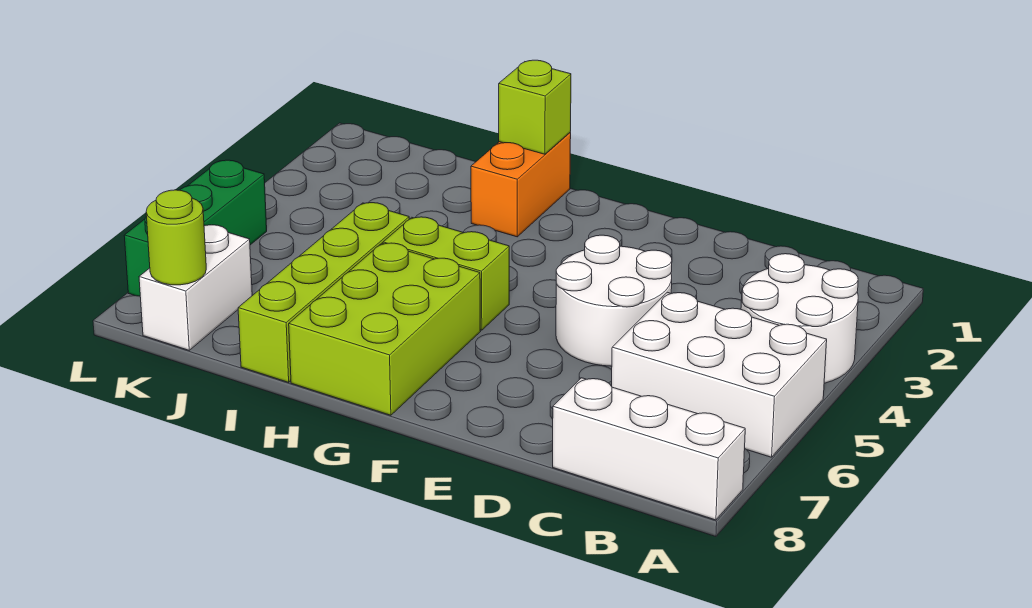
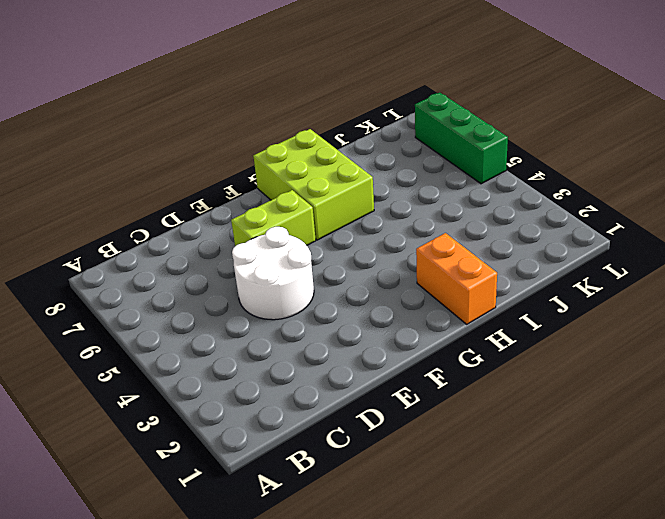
lime brick E6:F6 level 1 -> lime brick G5:H5 level 1
none -> white round brick A3:B4 level 1
none -> white brick A5:C6 level 1
none -> white brick A8:C8 level 1

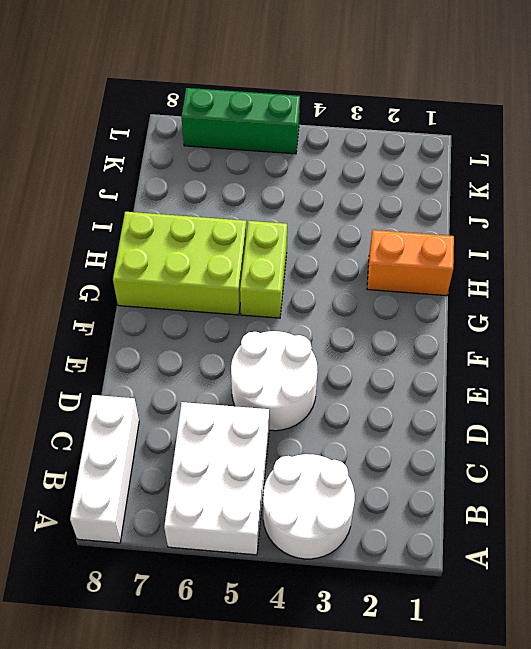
none -> lime brick I5:I8 level 1
none -> white brick K7:K8 level 1
none -> lime brick H1 level 2

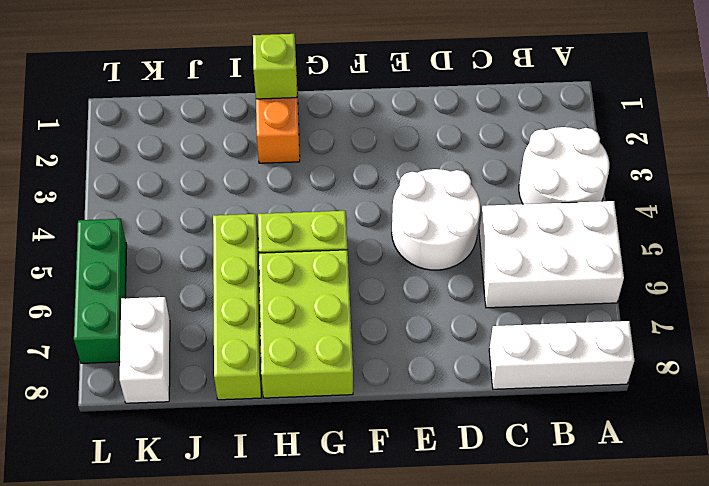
none -> lime round brick K8 level 2

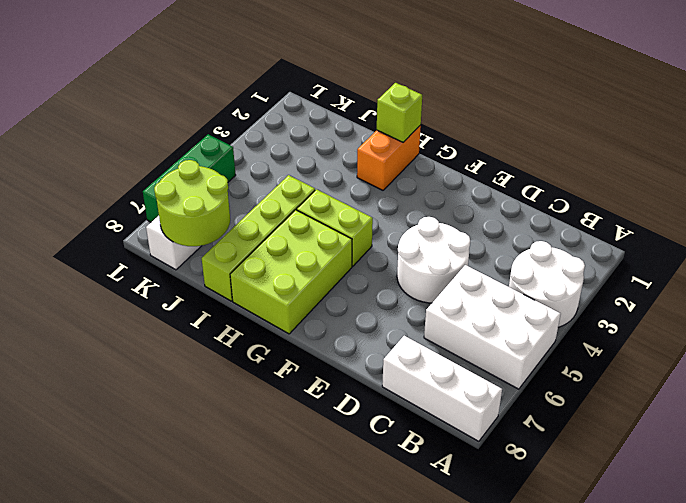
lime round brick J7:K8 level 2 -> lime round brick K8 level 2

